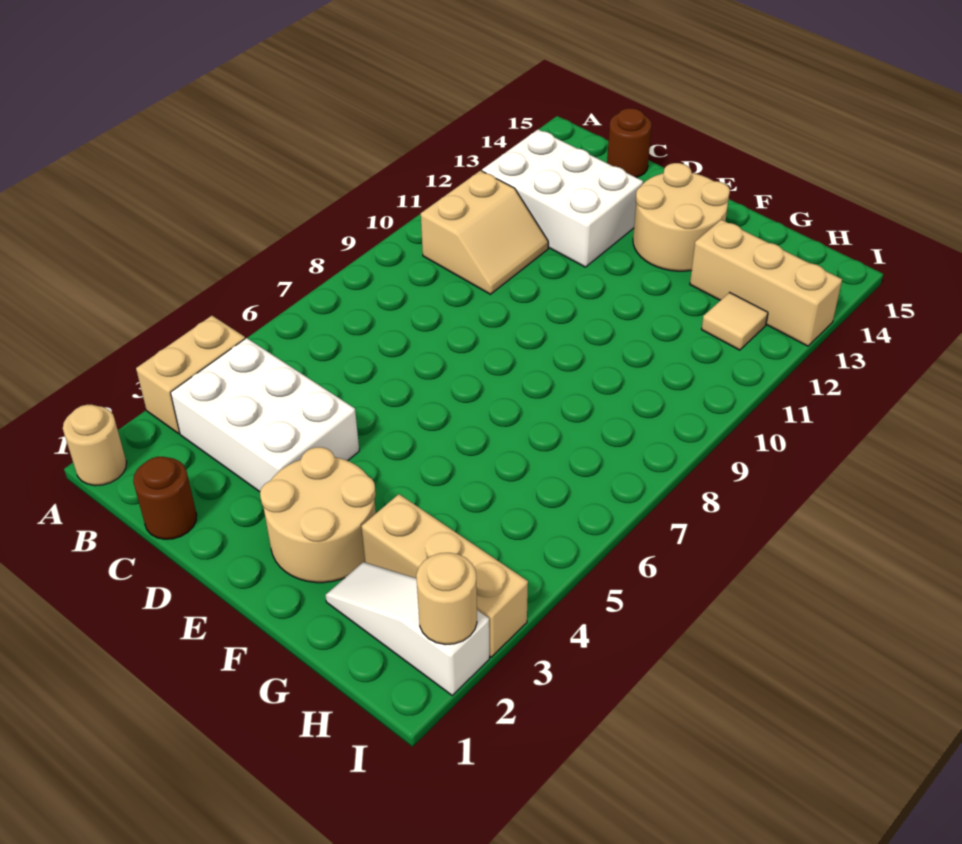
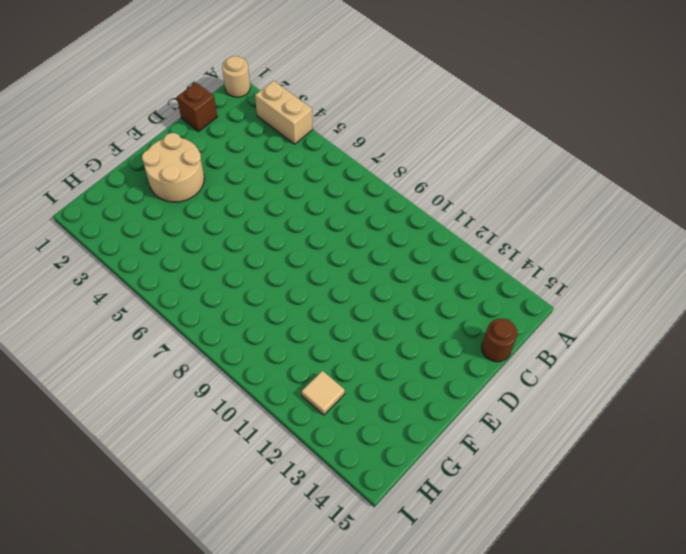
brown brick C1 level 1 -> brown round brick C1 level 1
none -> white brick B3:D4 level 1
none -> tan slope B10:C11 level 1 top B
none -> white brick B12:D13 level 1

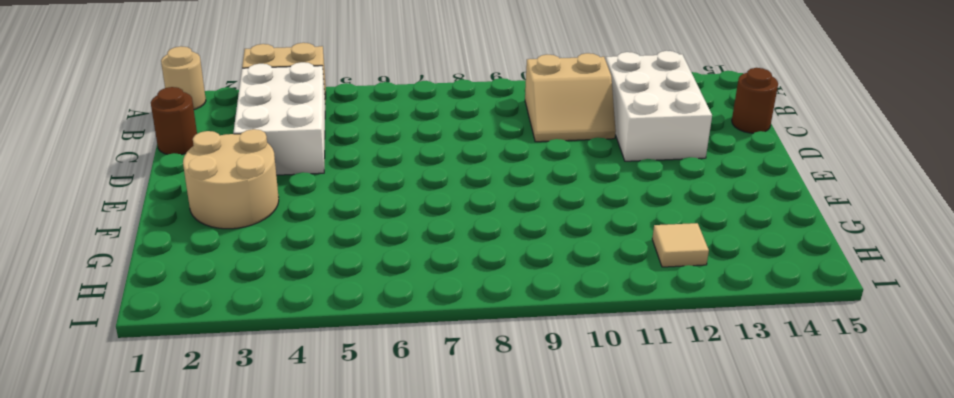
none -> tan round brick E13:F14 level 1
none -> white slope G2:I2 level 1 top I
none -> tan brick G3:I3 level 1

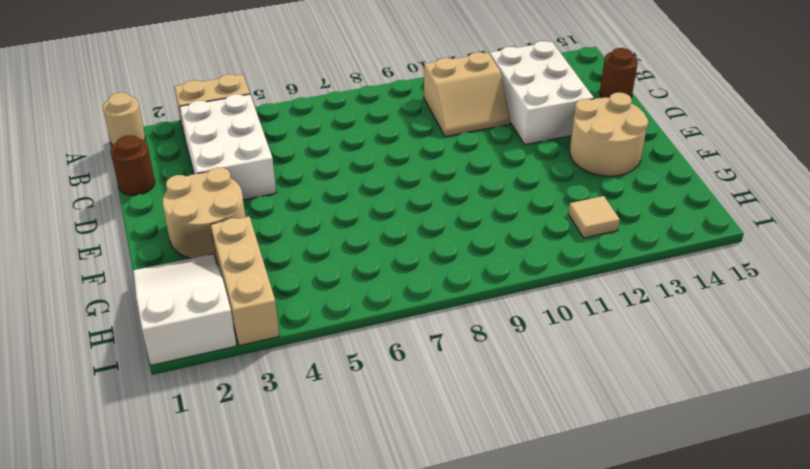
white slope G1:I2 level 1 top I -> white slope G2:I2 level 1 top I
none -> tan brick G13:I13 level 1
none -> tan round brick I2 level 2

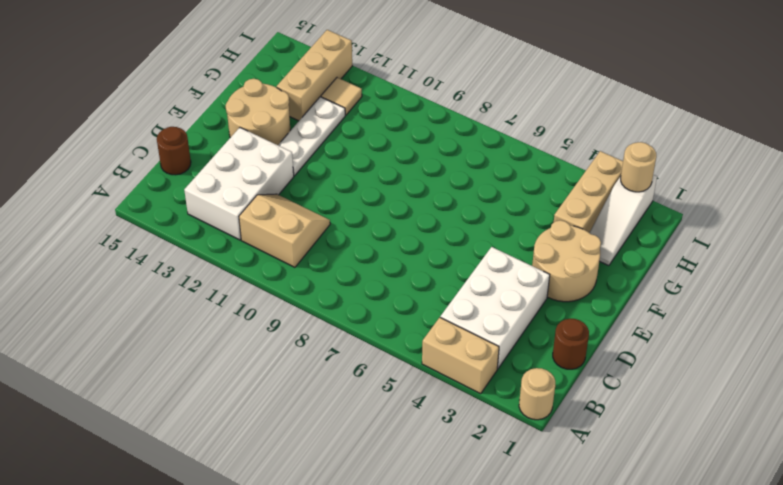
white plate E12:G12 level 1 -> none

